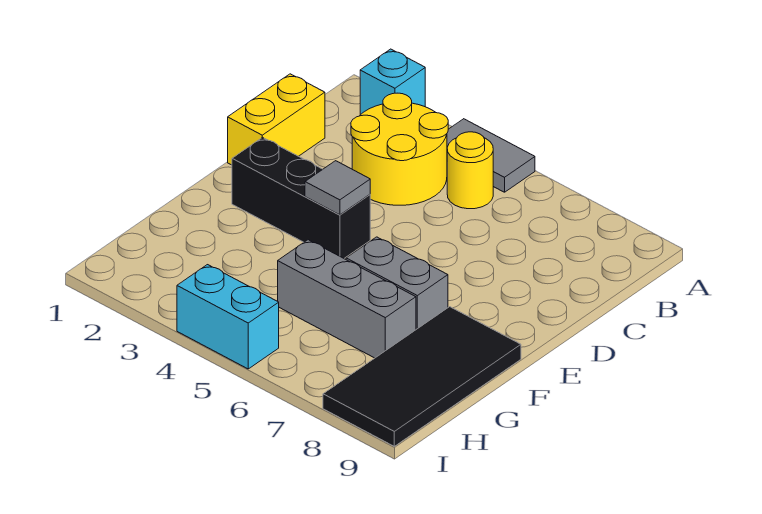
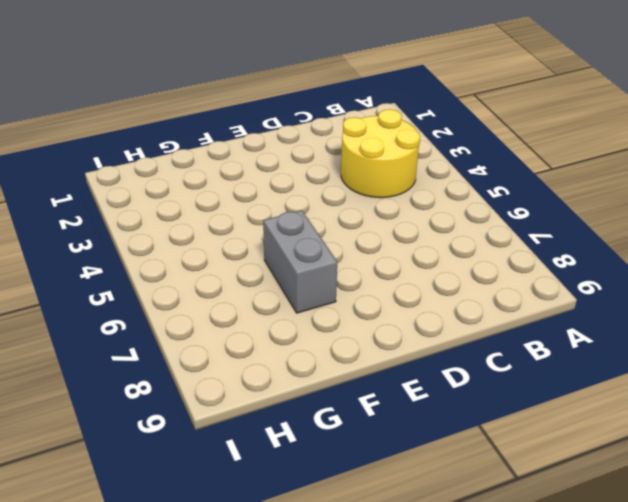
none -> cyan brick A2 level 1
none -> grey tile A4:A5 level 1

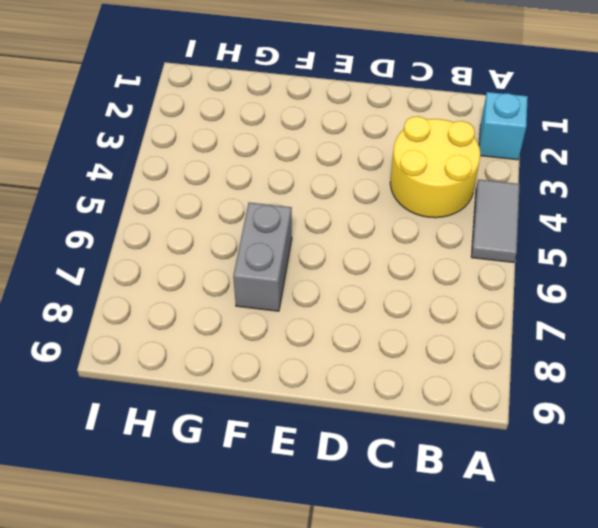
none -> yellow round brick B5 level 1
none -> yellow brick C1:D1 level 1

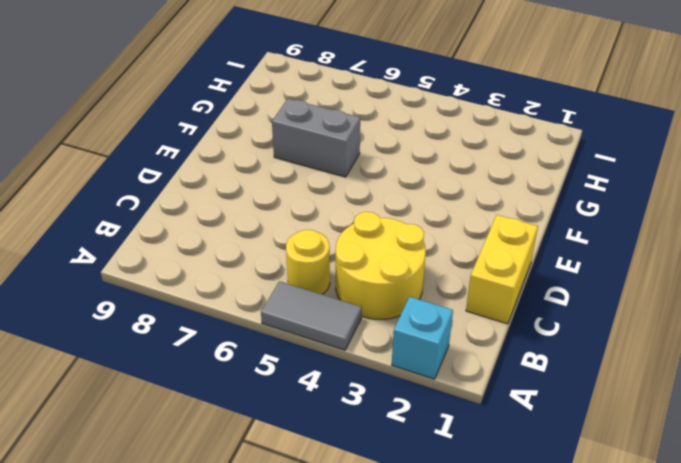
none -> black brick E2:E4 level 1
none -> black tile F8:I9 level 1

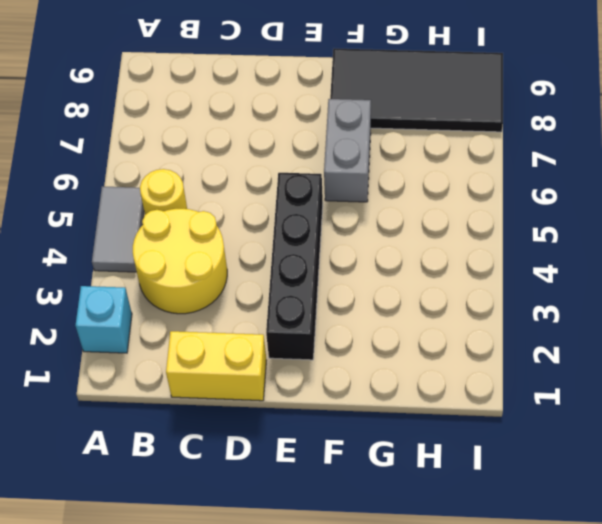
black brick E2:E5 level 1 -> black brick E2:E4 level 1
none -> grey brick G5:G7 level 1
none -> cyan brick I4:I5 level 1

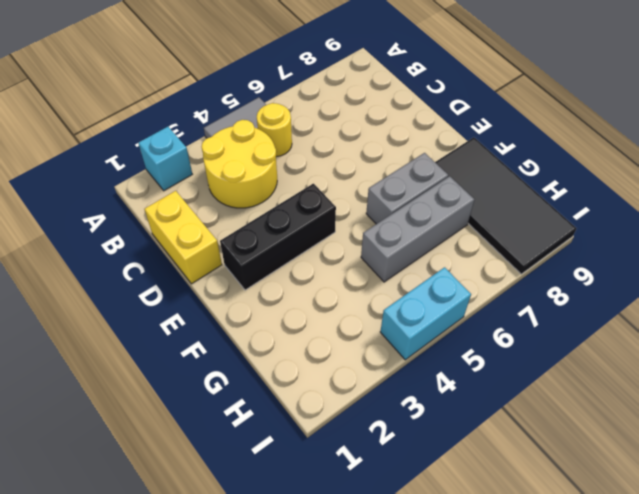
none -> grey tile E4 level 2

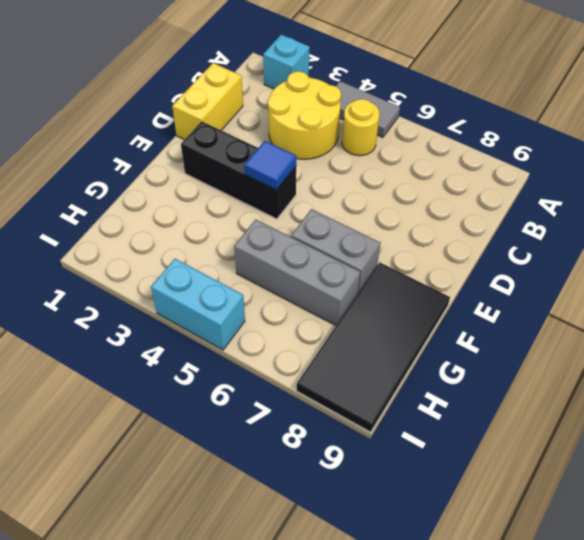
blue tile E4 level 2 -> grey tile E4 level 2

